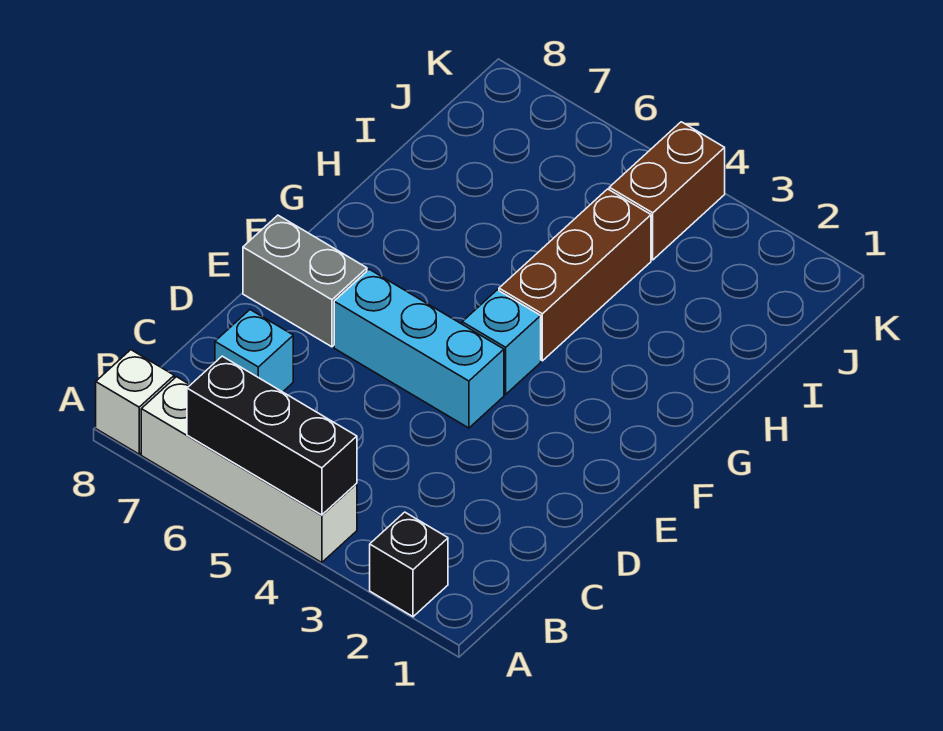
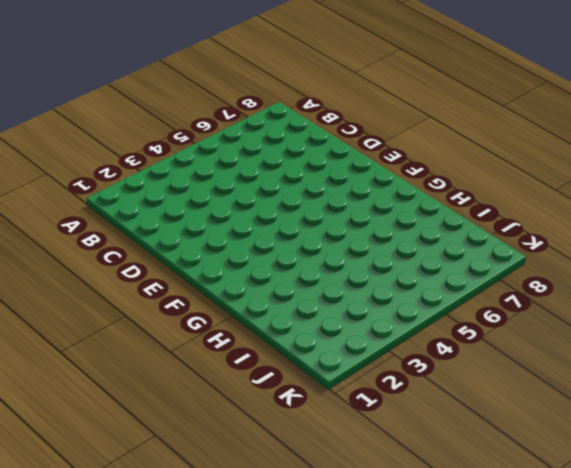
none -> black brick A2 level 1
none -> white brick A4:A7 level 1

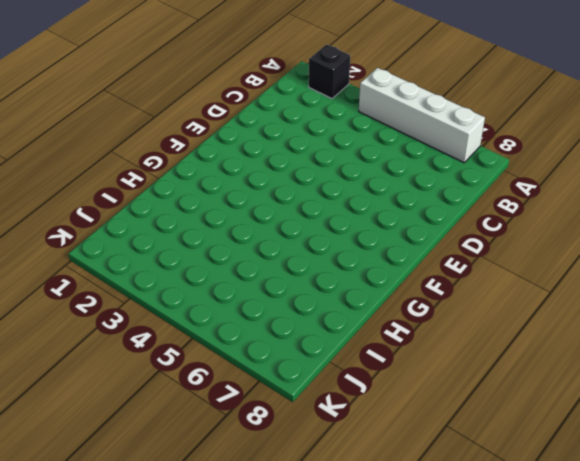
none -> white brick A8 level 1
none -> cyan brick C7 level 1

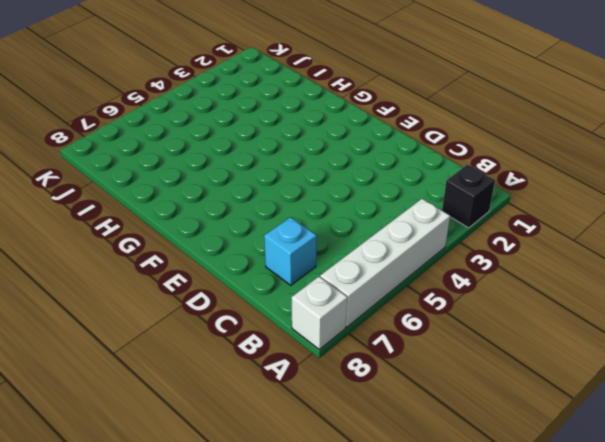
none -> cyan brick E4:E6 level 1
none -> grey brick E7:E8 level 1

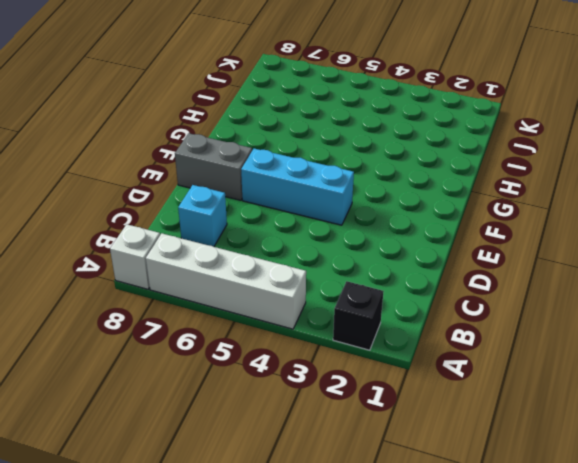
none -> cyan brick F4 level 1
none -> brown brick G4:I4 level 1

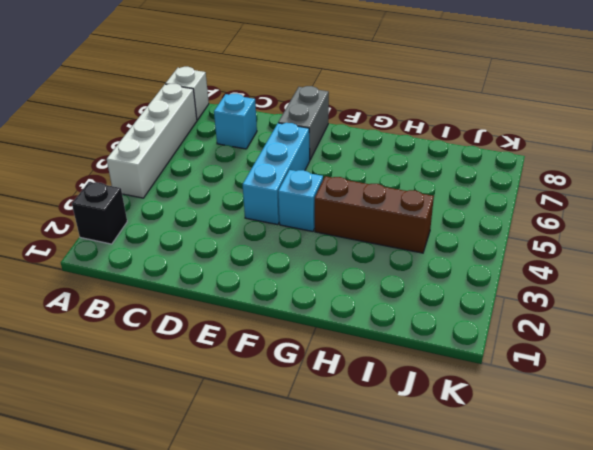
none -> brown brick J4:K4 level 1
none -> black brick A4:A6 level 2

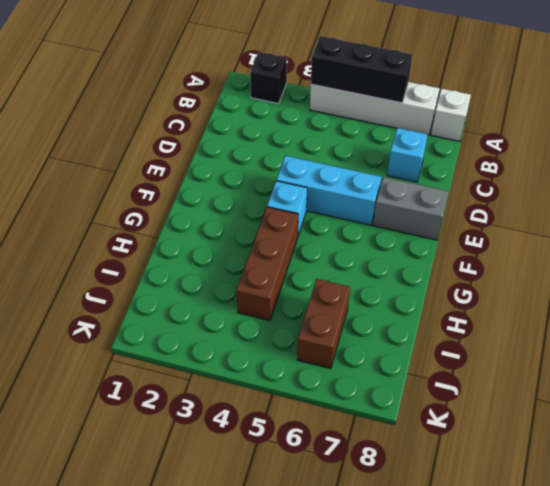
brown brick I6:J6 level 1 -> brown brick J4:K4 level 1

